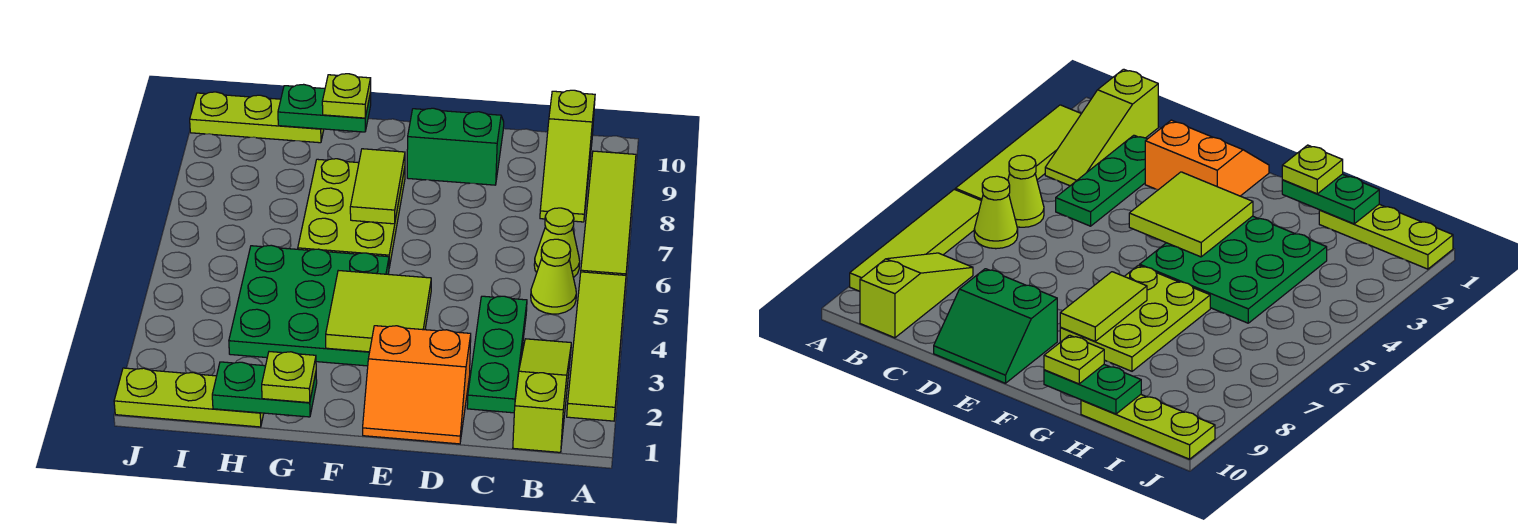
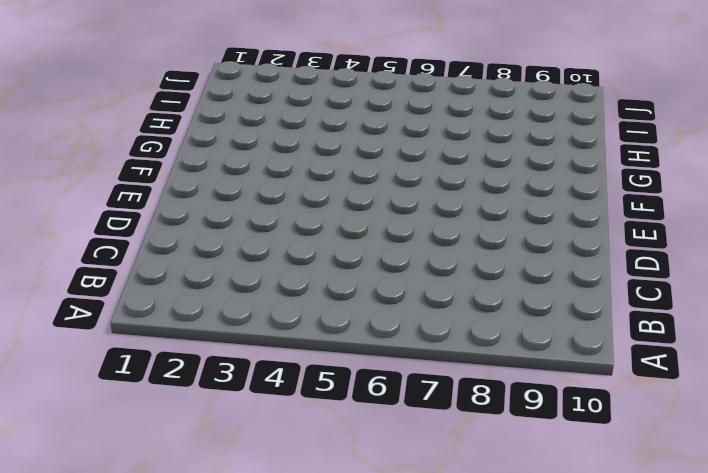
none -> lime tile A2:A5 level 1
none -> lime tile A6:A9 level 1
none -> lime slope B1:B3 level 1 top 1

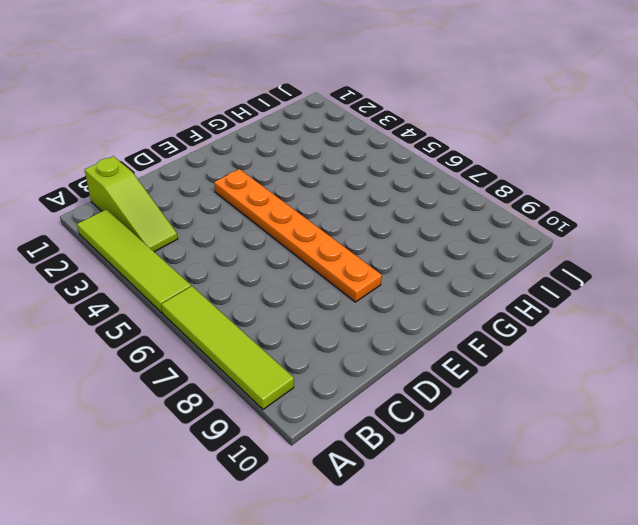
orange plate E3:E8 level 1 -> none
none -> lime cone B5 level 1
none -> lime cone B6 level 1
none -> lime slope B8:B10 level 1 top 10

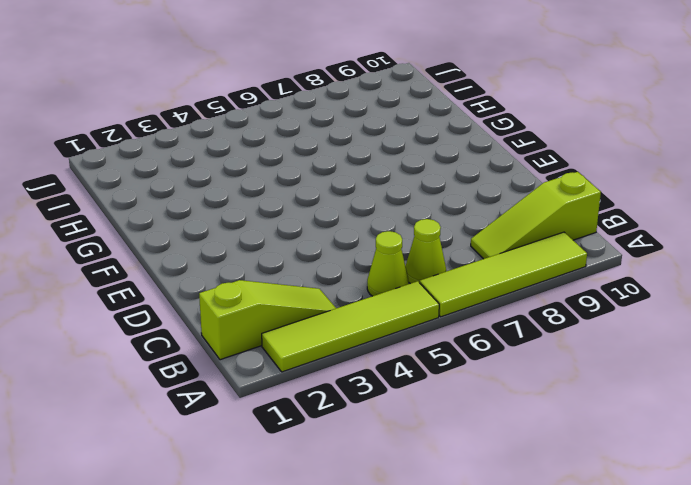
none -> green plate C2:C4 level 1
none -> orange slope D1:E2 level 1 top 2
none -> green slope D9:E10 level 1 top 9

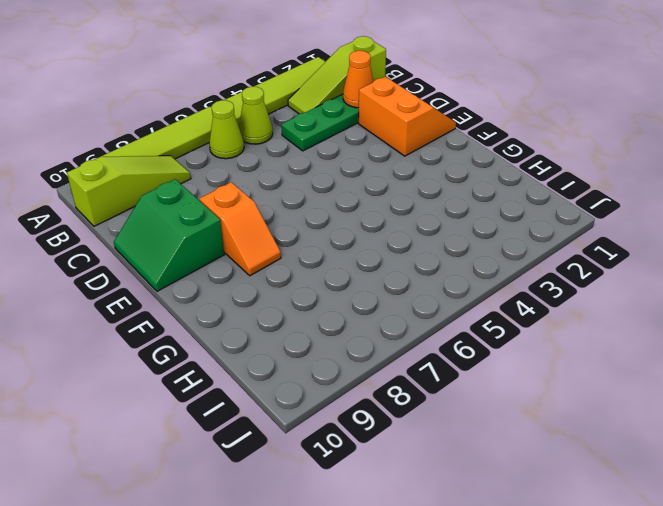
orange cone C2 level 2 -> none
orange slope E8:F8 level 1 top E -> lime plate F6:G8 level 1
none -> green plate F3:H5 level 1
none -> lime plate H1:J1 level 1
none -> lime plate H10:J10 level 1

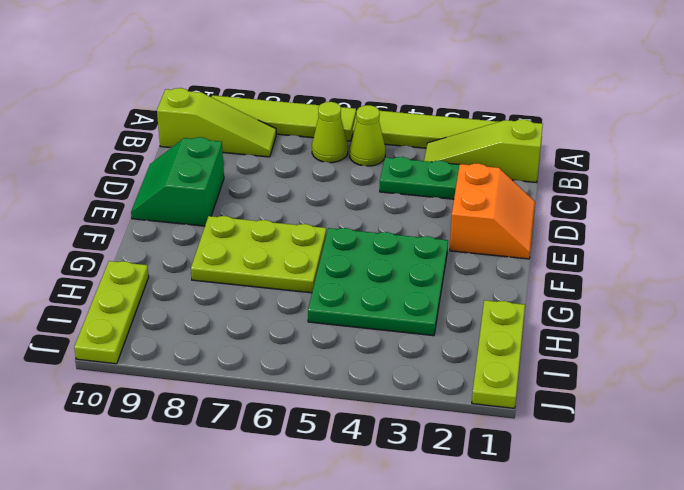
none -> lime tile E3:F4 level 2
none -> lime tile F7:F8 level 2
none -> green plate G1:H1 level 2

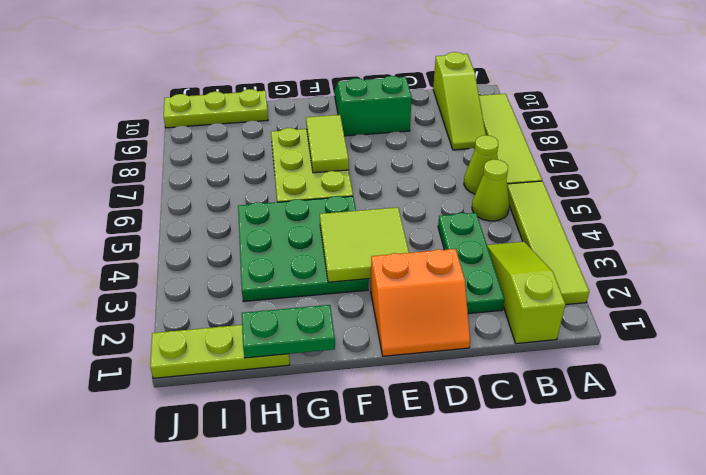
none -> green plate G10:H10 level 2
none -> lime plate G1 level 3
none -> lime plate G10 level 3

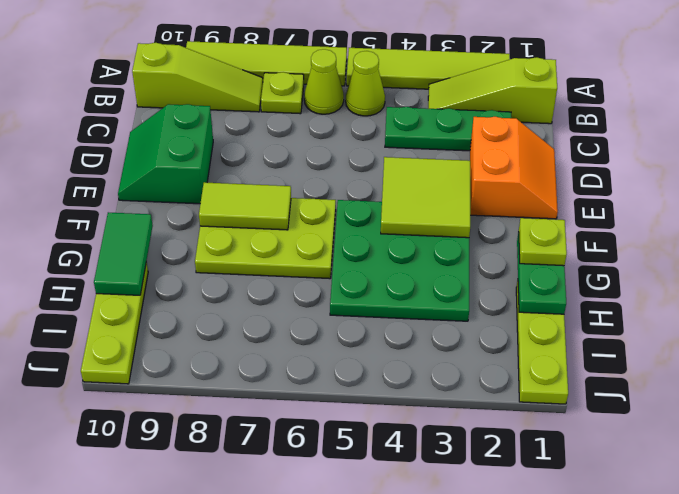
lime plate B7 level 1 -> lime plate G10 level 3
green tile G10:H10 level 2 -> green plate G10:H10 level 2

